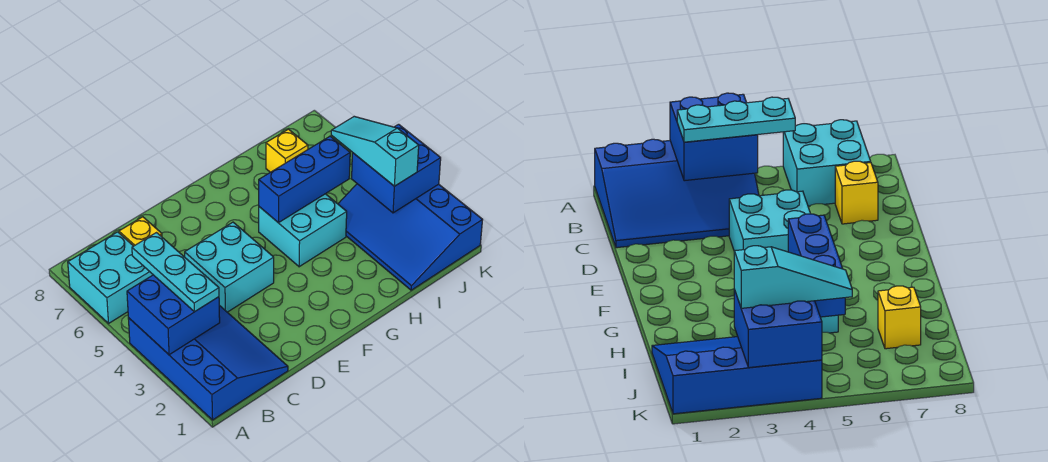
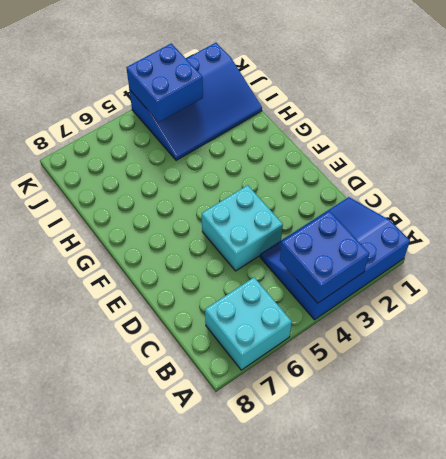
none -> yellow brick C7 level 1
none -> cyan brick G4:H5 level 1
none -> yellow brick I7 level 1

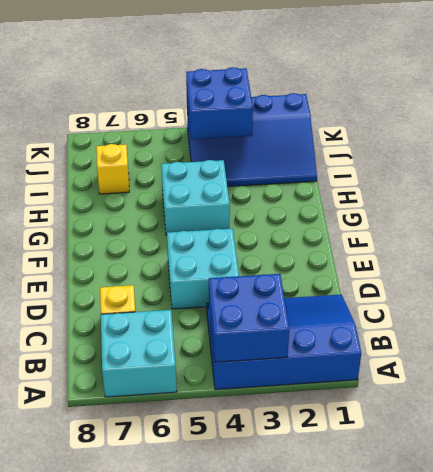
none -> blue brick G5:I5 level 2
none -> cyan plate B3:B5 level 3
none -> cyan slope J3:J5 level 3 top 3

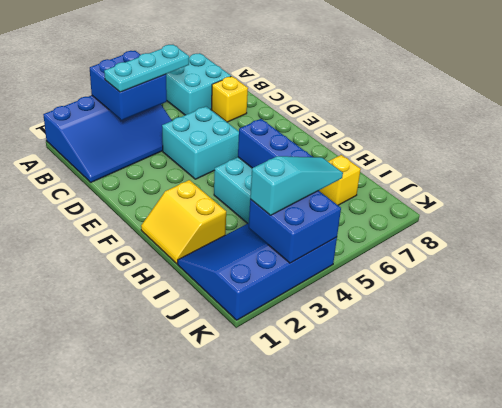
yellow slope G1:H2 level 1 top 2 -> none

